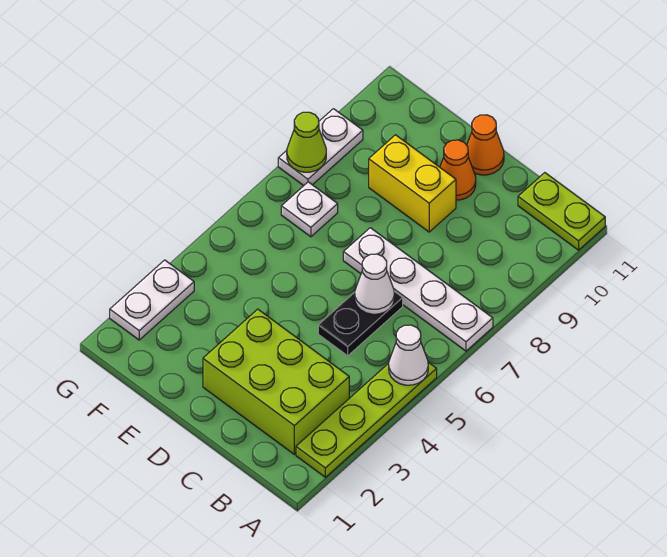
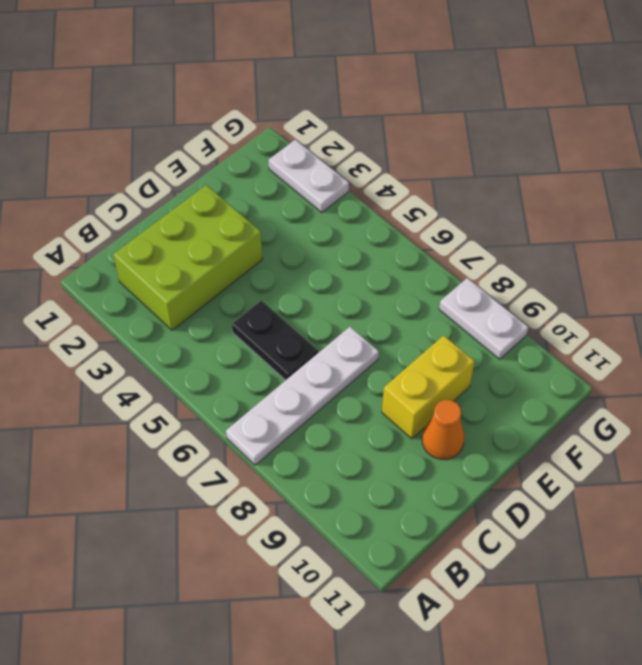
none -> lime plate A2:A5 level 1
none -> lime plate A11:B11 level 1
none -> orange cone D11 level 1

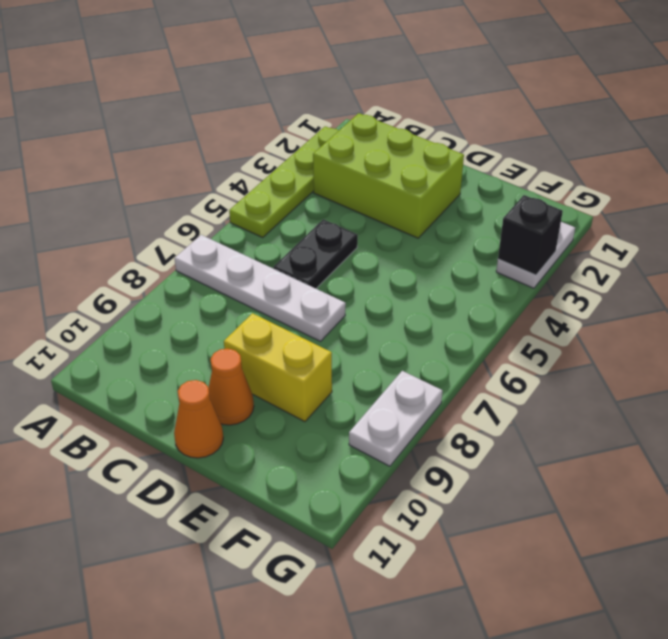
black brick G3 level 2 -> none
none -> lime plate A11:B11 level 1
none -> white plate F7 level 1
none -> white cone A5 level 2

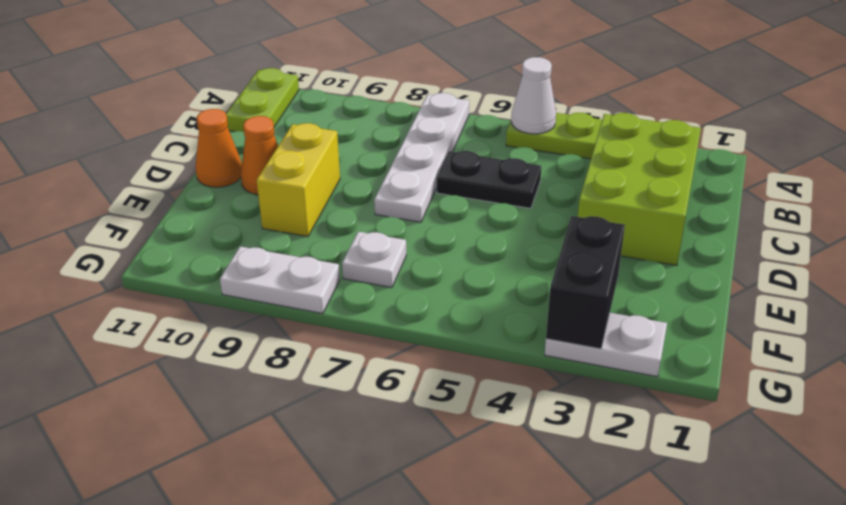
black brick F3:G3 level 2 -> none
none -> white cone C6 level 2
none -> lime cone G8 level 2

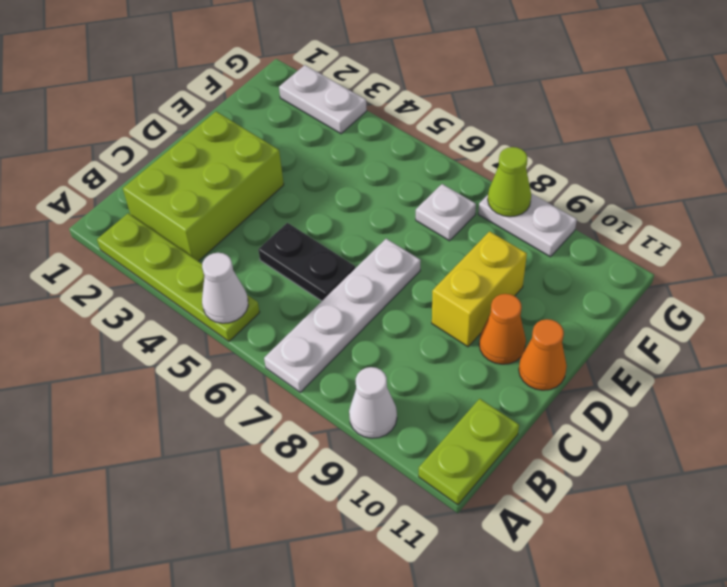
white cone A9 level 1 -> white cone C6 level 2

